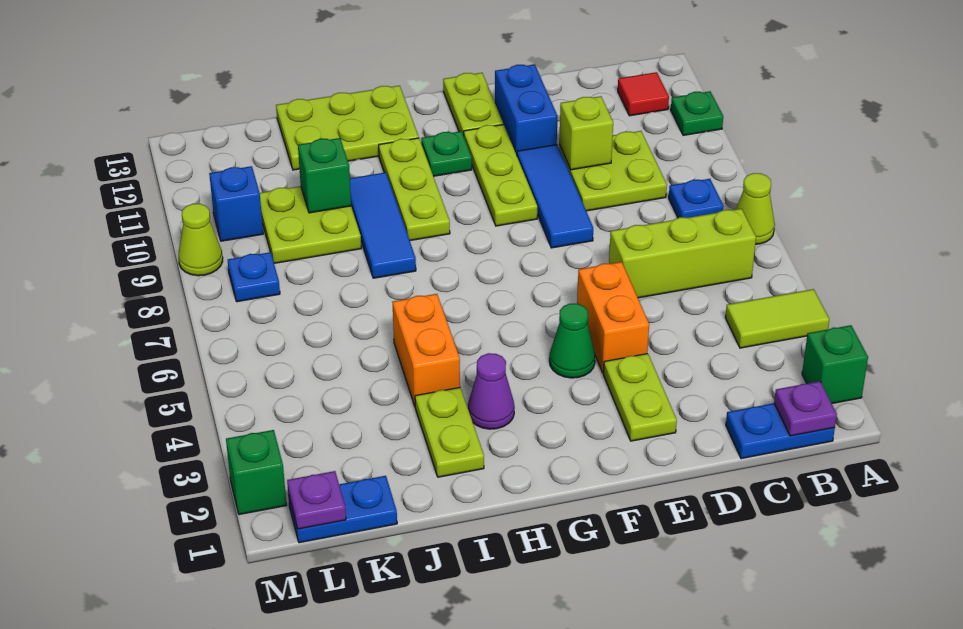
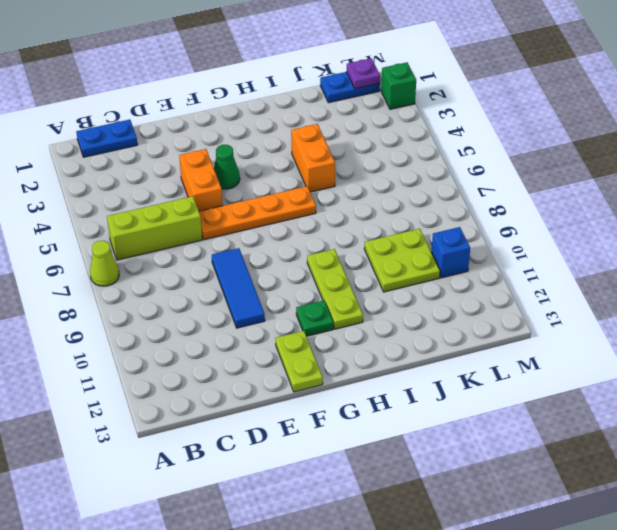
orange plate E6:H6 level 1 -> none
none -> green brick A2 level 1
none -> lime tile A4:B4 level 1
none -> green plate A11 level 1
none -> blue plate B8 level 1

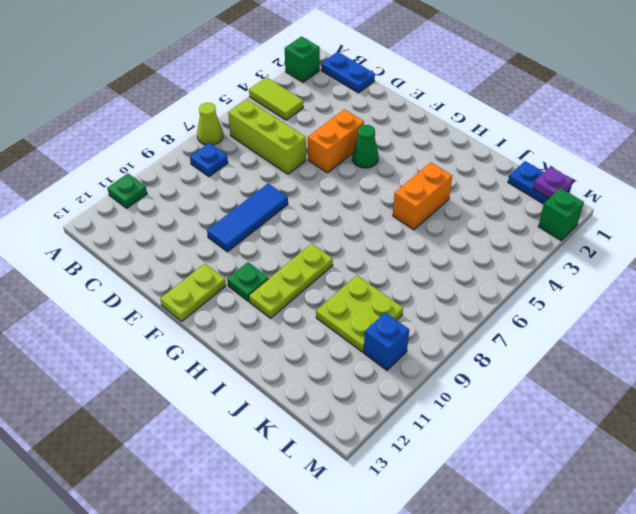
none -> red tile B12 level 1
none -> lime plate C9:D10 level 1
none -> lime plate E2:E3 level 1
none -> blue brick E11:E12 level 1

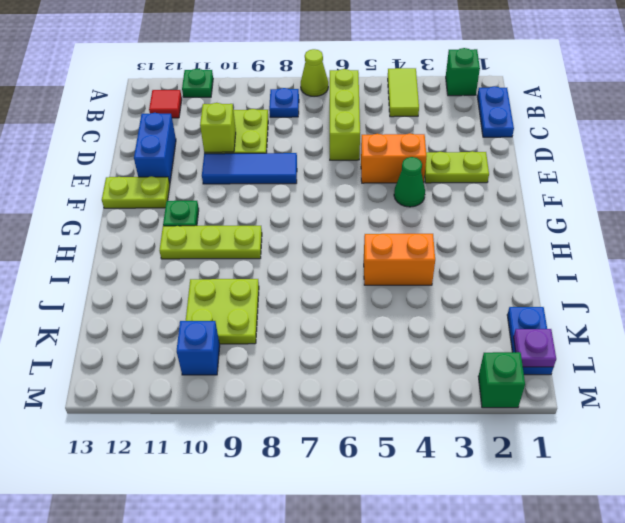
blue brick D12:E12 level 1 -> blue brick E11:E12 level 1
none -> lime plate F9:F11 level 1
none -> purple cone H3 level 1
none -> lime plate H12:J13 level 1
none -> lime plate I2:I3 level 1

